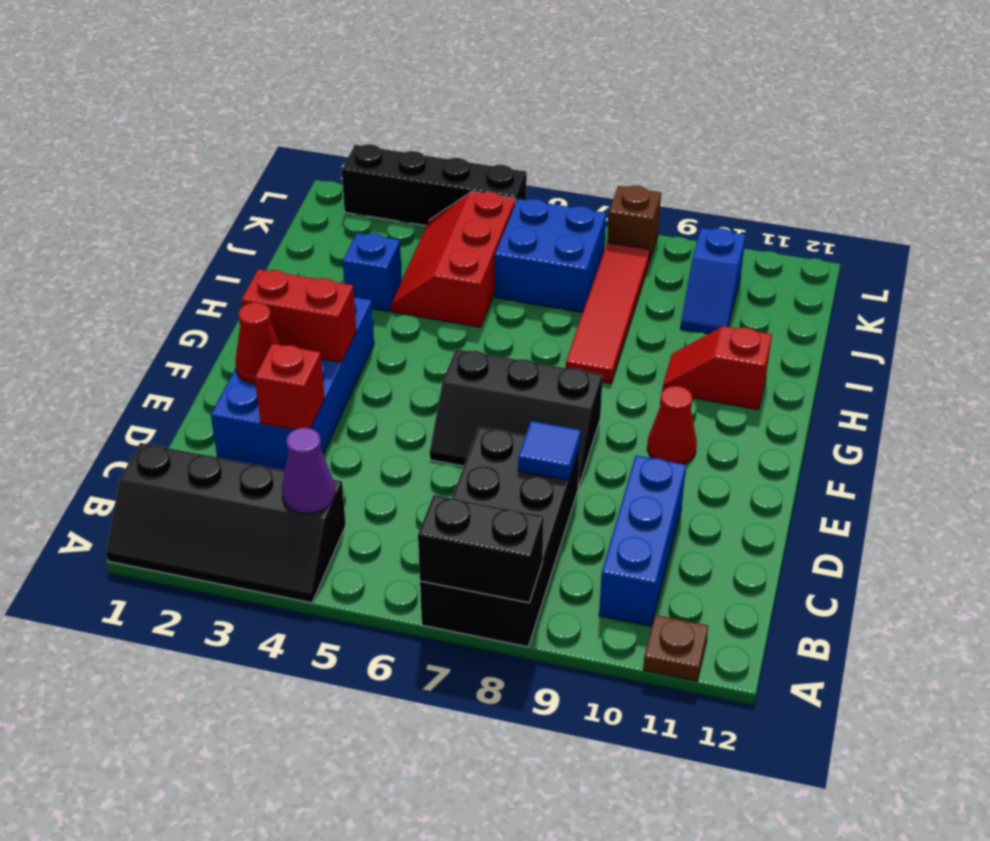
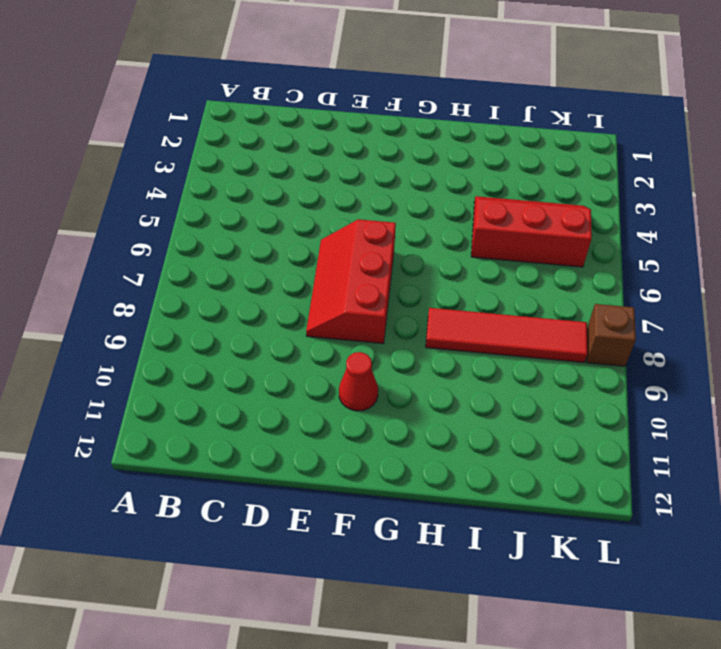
red slope E6:F8 level 1 top F -> black slope E6:F8 level 1 top F
none -> black slope A1:B4 level 1 top B
none -> black brick A7:D8 level 1
none -> brown plate A11 level 1

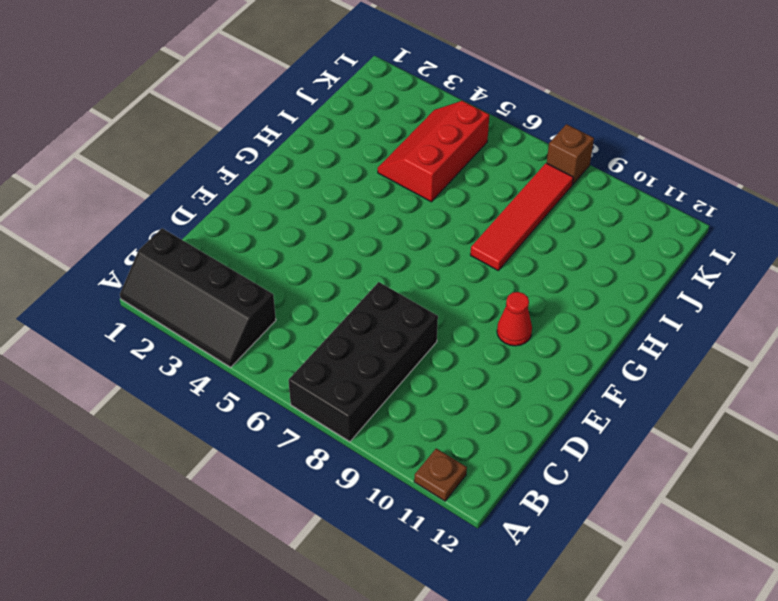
none -> blue brick B10:D10 level 1
none -> blue brick D2:G3 level 1
none -> black slope E6:F8 level 1 top F

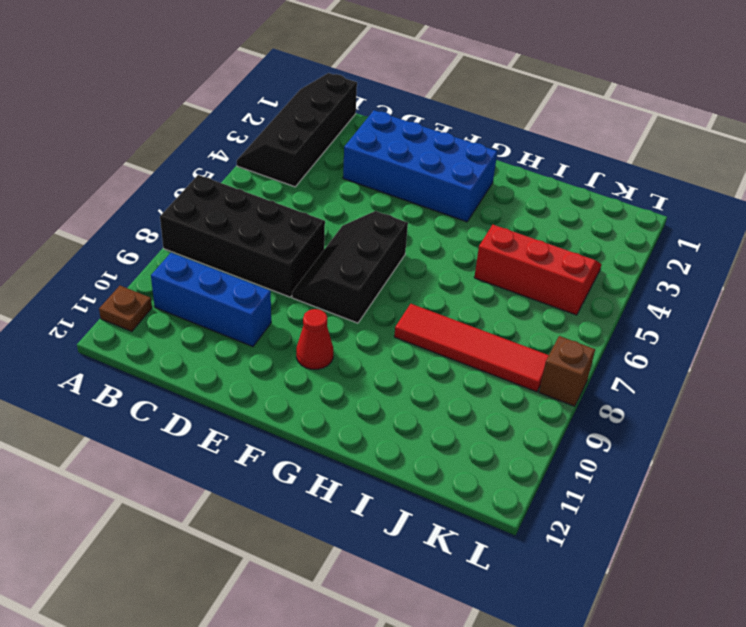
none -> red slope H10:H11 level 1 top 11
none -> blue brick I3 level 1
none -> blue brick J6:K7 level 1

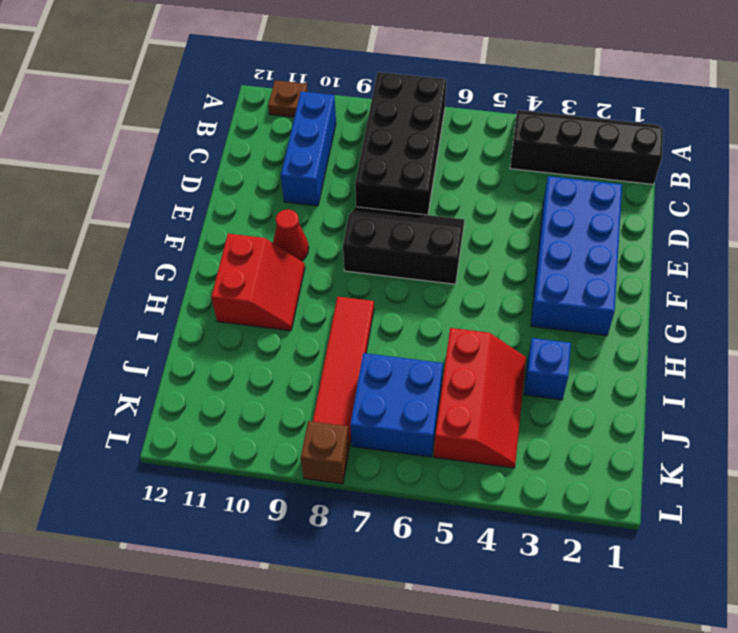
red slope G10:H11 level 1 top 11 -> red slope H10:H11 level 1 top 11
none -> blue slope J10:K10 level 1 top K
none -> black brick L2:L5 level 1
none -> black brick A7:A8 level 2

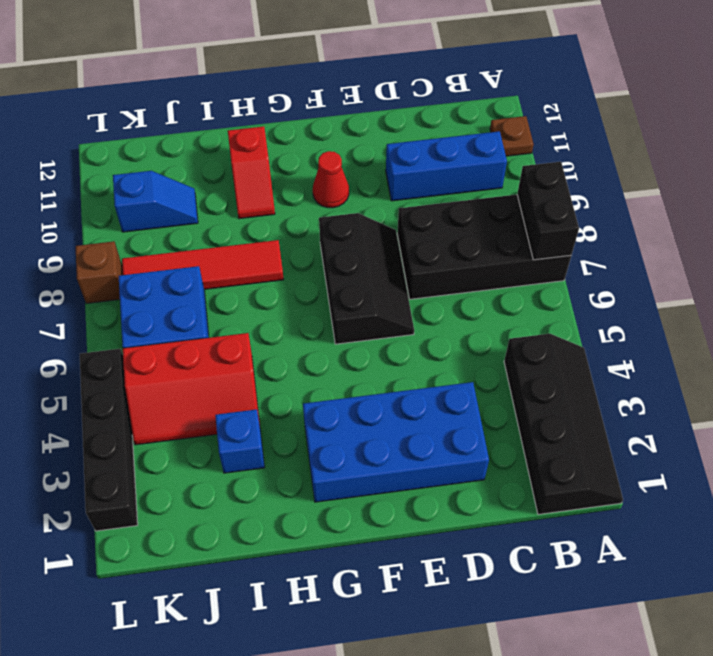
none -> purple cone B4 level 2
none -> red brick D3 level 2
none -> blue tile D8 level 2

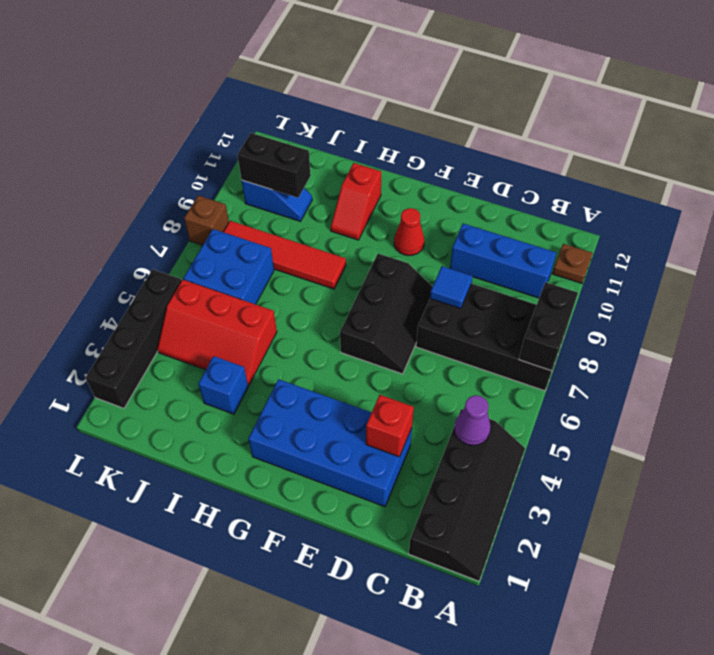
black brick J10:K10 level 2 -> none
none -> red cone E2 level 2
none -> red brick F2:F3 level 2

